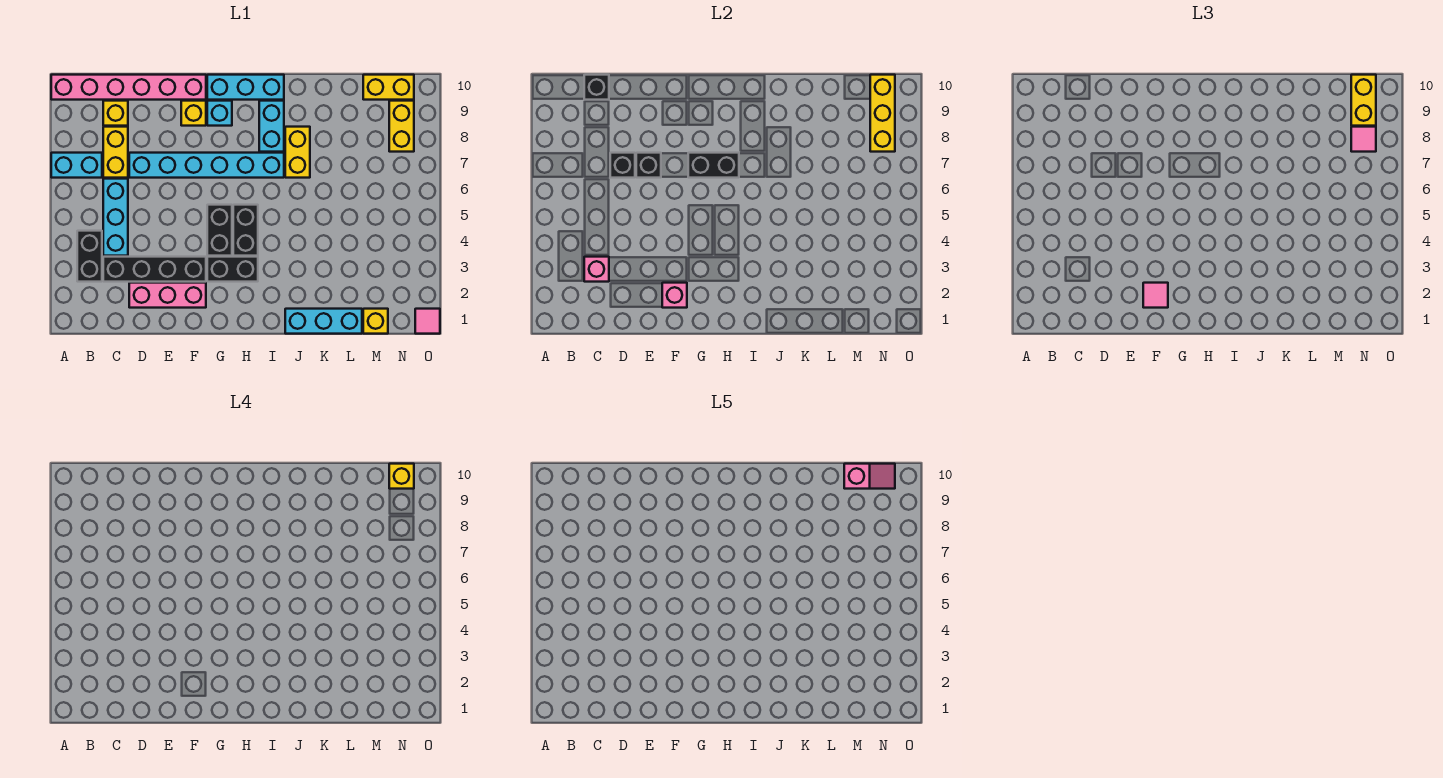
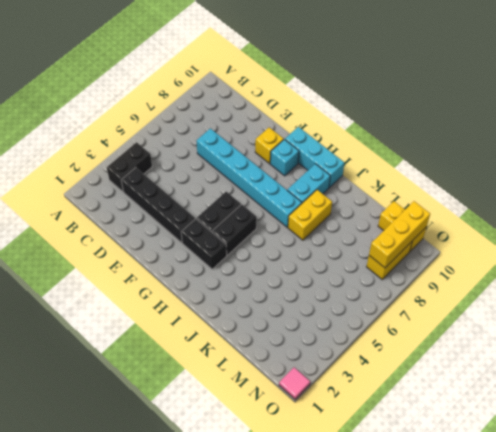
none -> cyan brick A7:B7 level 1
none -> pink brick A10:F10 level 1
none -> cyan brick C4:C6 level 1
none -> yellow brick C7:C8 level 1

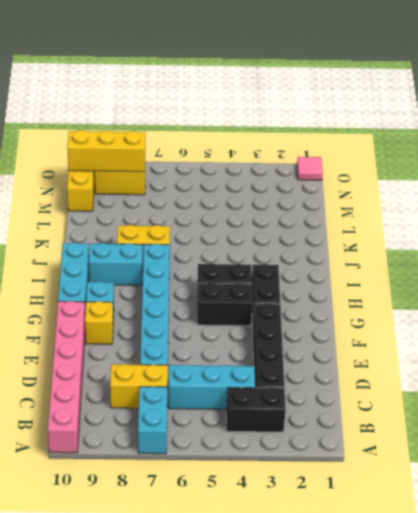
none -> yellow brick C9 level 1
none -> pink brick D2:F2 level 1
none -> cyan brick J1:L1 level 1
none -> yellow brick M1 level 1

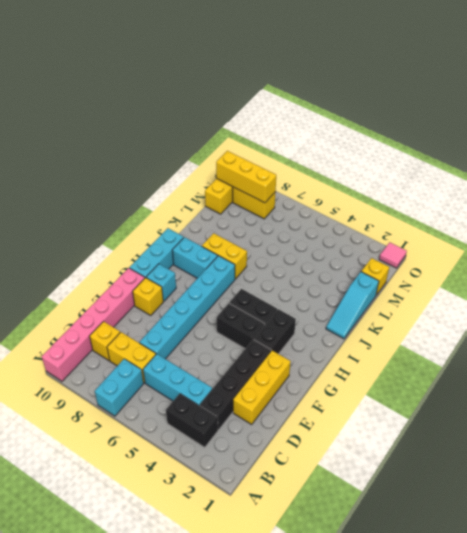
yellow brick D2:F2 level 1 -> pink brick D2:F2 level 1
cyan slope J1:L1 level 1 top L -> cyan brick J1:L1 level 1
none -> pink brick C3 level 2
none -> black brick C10 level 2
none -> black brick D7 level 2
none -> black brick E7 level 2

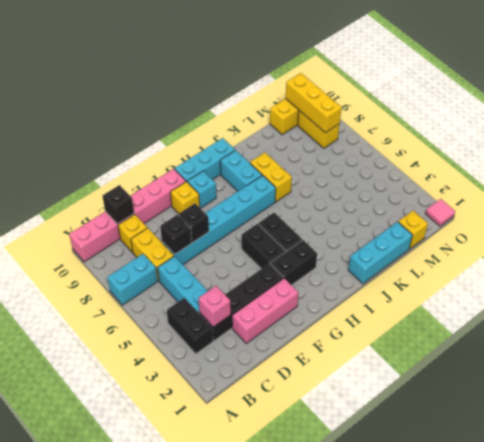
none -> pink brick F2 level 2
none -> black brick G7:H7 level 2
none -> pink tile F2 level 3
none -> pink tile N8 level 3

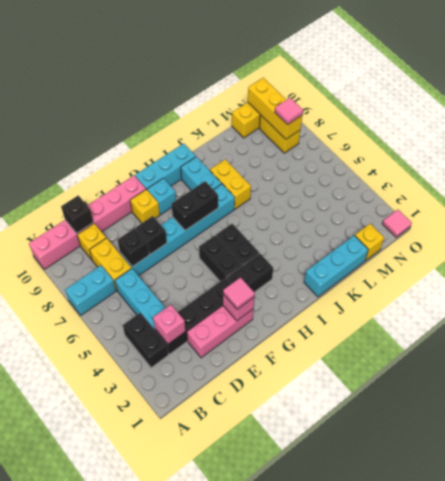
none -> yellow brick N9:N10 level 3
none -> yellow brick N10 level 4
none -> pink slope M10:N10 level 5 top M

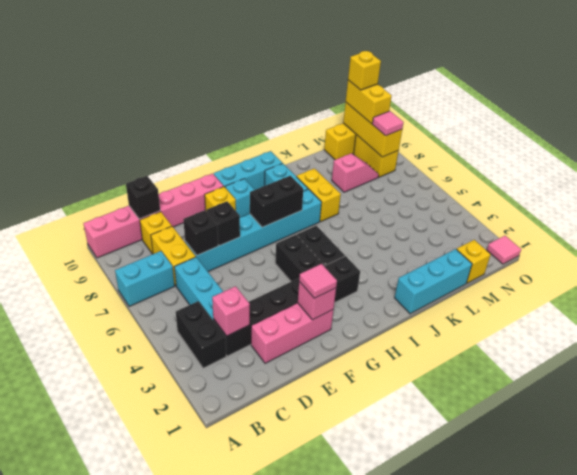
pink slope L8:M8 level 1 top L -> pink slope M10:N10 level 5 top M

